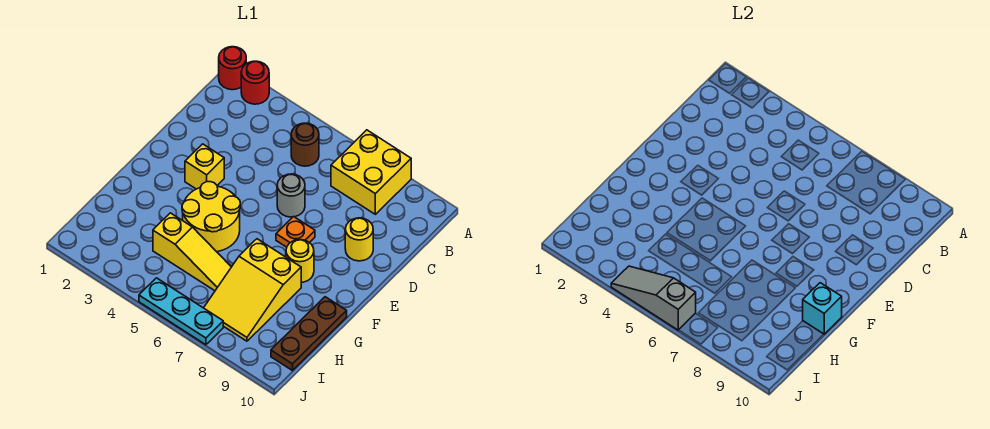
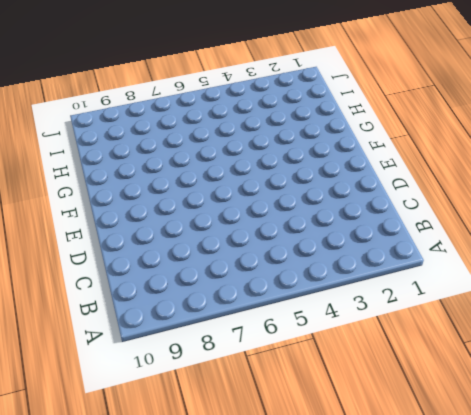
none -> red round brick A1 level 1
none -> red round brick A2 level 1
none -> yellow brick A7:B8 level 1

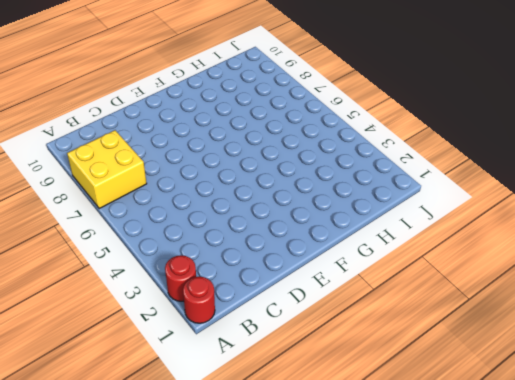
none -> brown round brick B5 level 1
none -> grey round brick D6 level 1
none -> yellow round brick D9 level 1

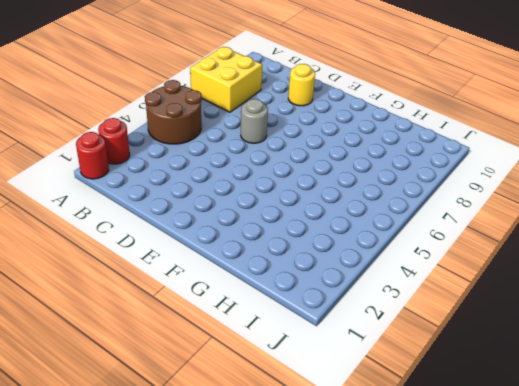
brown round brick A4:B5 level 1 -> brown round brick B5 level 1
none -> yellow brick E3 level 1
none -> orange plate E7 level 1
none -> yellow round brick F4:G5 level 1

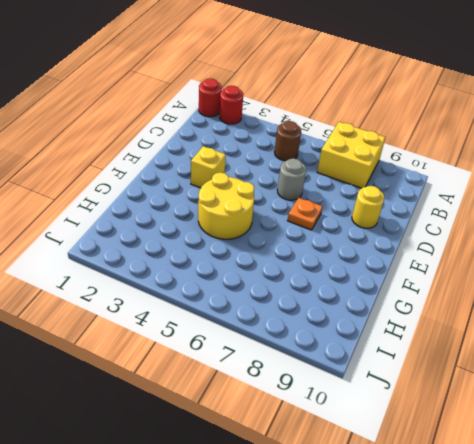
none -> yellow round brick F8 level 1
none -> yellow slope G7:I8 level 1 top G
none -> brown plate G10:I10 level 1

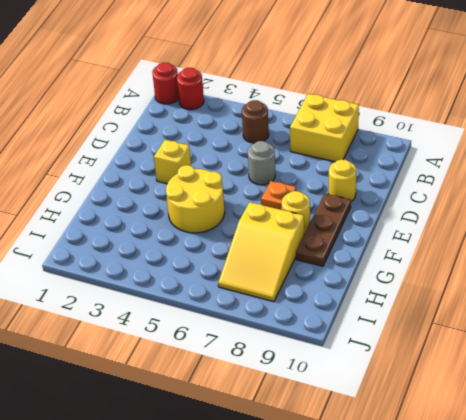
brown plate E9:G9 level 1 -> brown plate G10:I10 level 1
none -> yellow slope H4:H6 level 1 top 4
none -> cyan plate J5:J7 level 1
none -> cyan brick G10 level 2

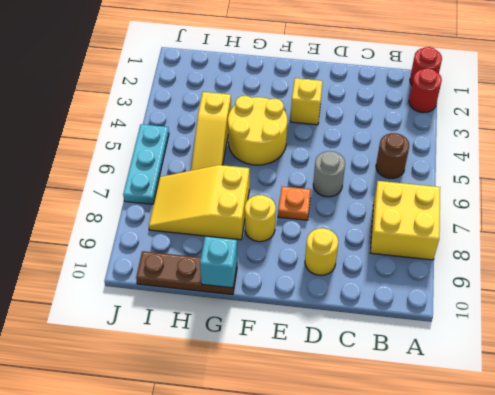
none -> grey slope J4:J6 level 2 top 6

